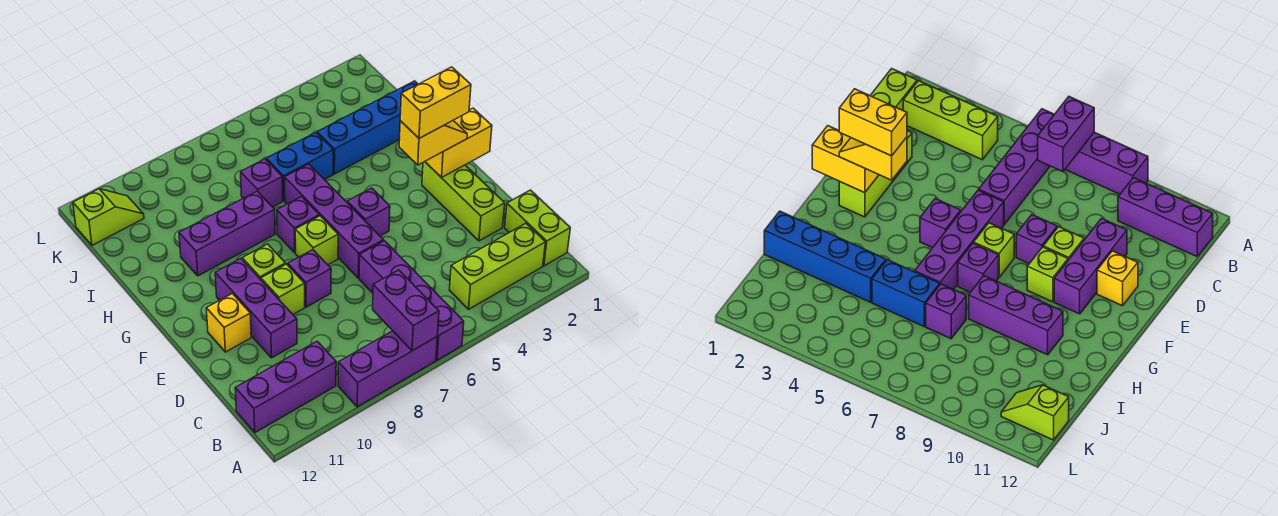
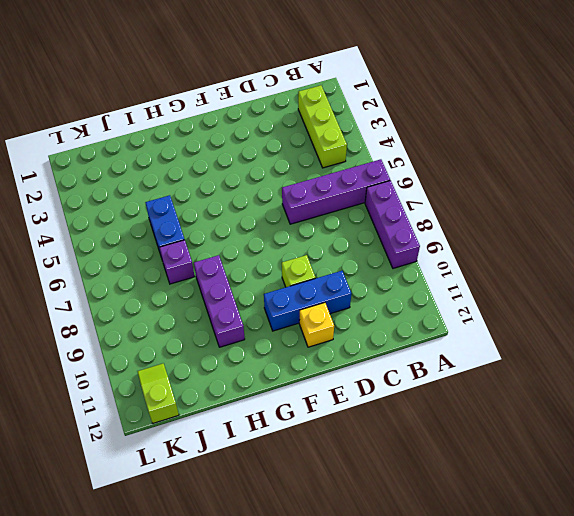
blue brick D10:F10 level 1 -> purple brick D10:F10 level 1
none -> lime brick B1:C1 level 1
none -> purple brick B10:B12 level 1
none -> lime brick D2:F2 level 1

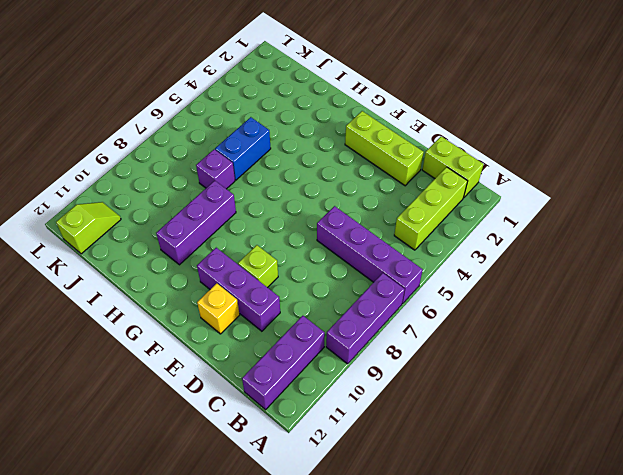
none -> purple brick E6:H6 level 1
none -> purple brick E8 level 1
none -> purple brick F5 level 1

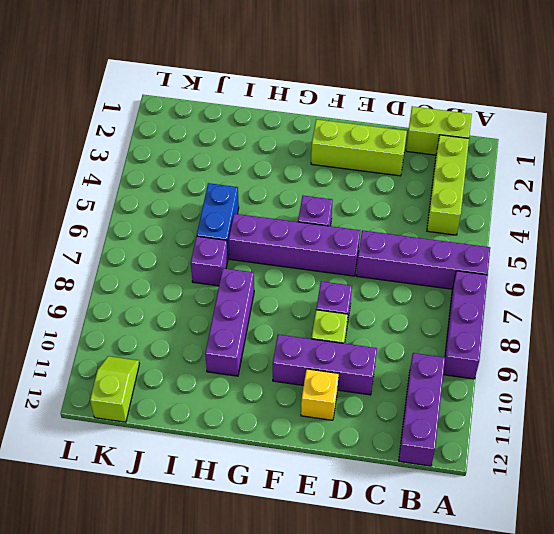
none -> lime brick F7 level 1
none -> lime brick F9 level 1
none -> purple brick G7 level 1

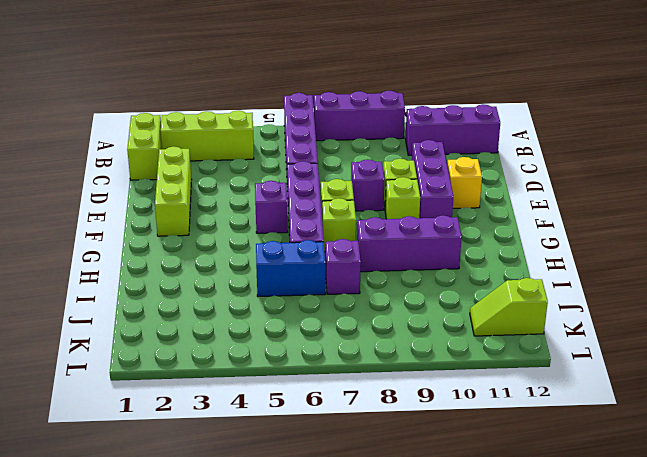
lime brick G7 level 1 -> purple brick G7 level 1
none -> blue brick I1:I4 level 1
none -> purple brick A7:B7 level 2
none -> yellow brick F1:F2 level 2

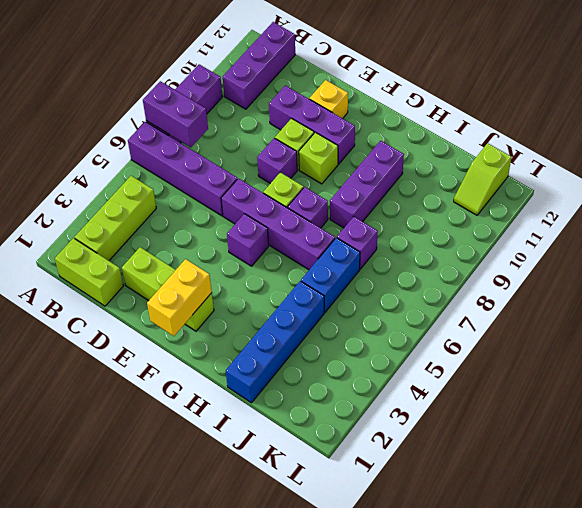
none -> yellow slope F2:F3 level 3 top 3
none -> yellow brick F2:F3 level 4

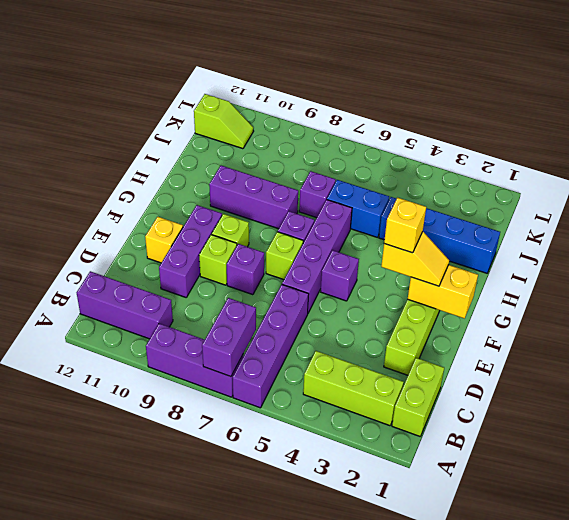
yellow brick F3 level 4 -> yellow brick F2:F3 level 4

